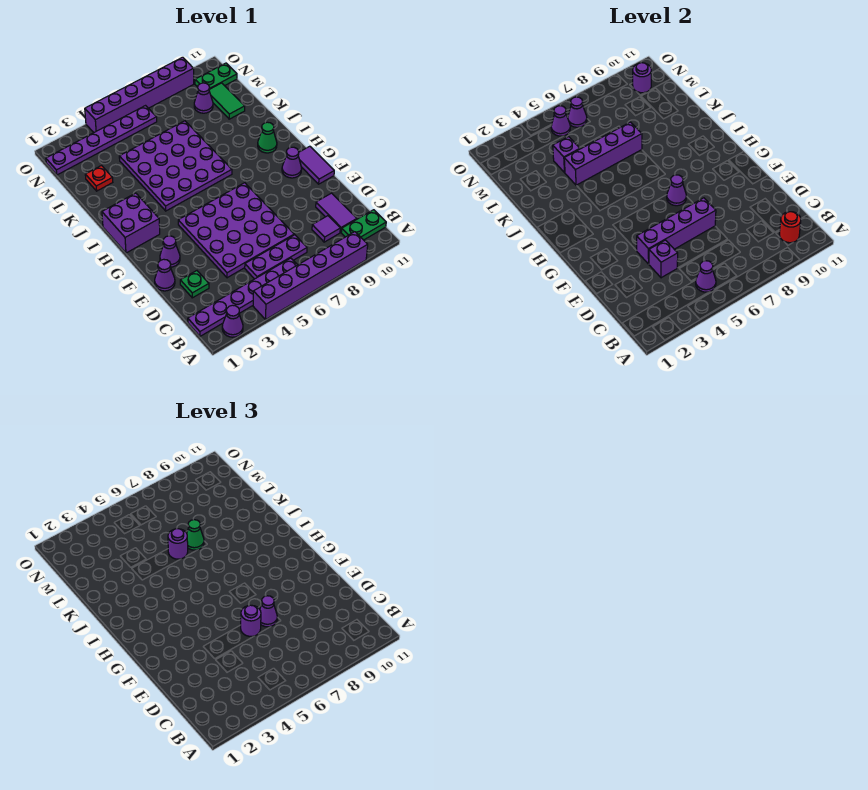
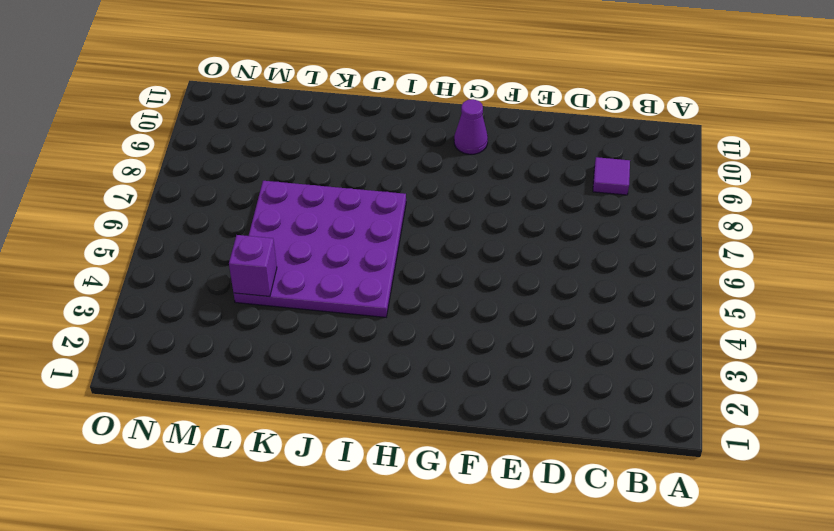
none -> purple cone A2 level 1
none -> purple brick A4:A9 level 1
none -> purple plate B1:B6 level 1
none -> green plate B10:B11 level 1

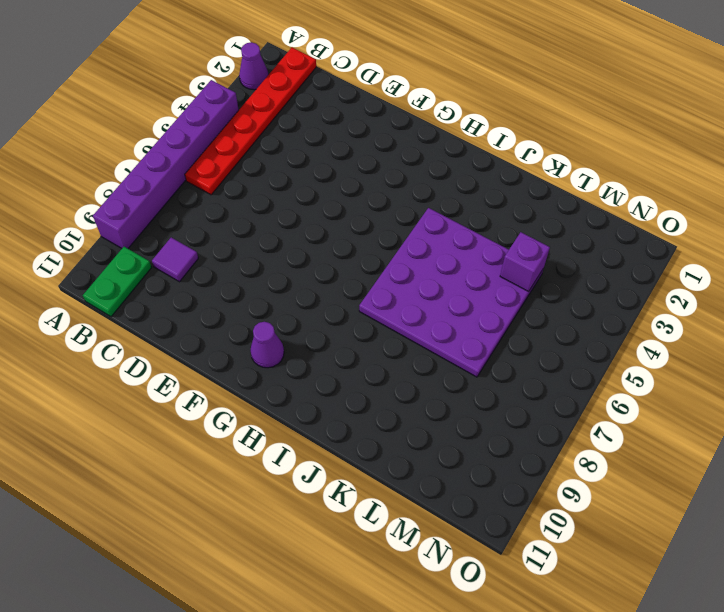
red plate B1:B6 level 1 -> purple plate B1:B6 level 1
none -> purple plate C5:C7 level 1
none -> purple tile C10:D10 level 1
none -> green plate D2 level 1
none -> purple plate D4:G7 level 1

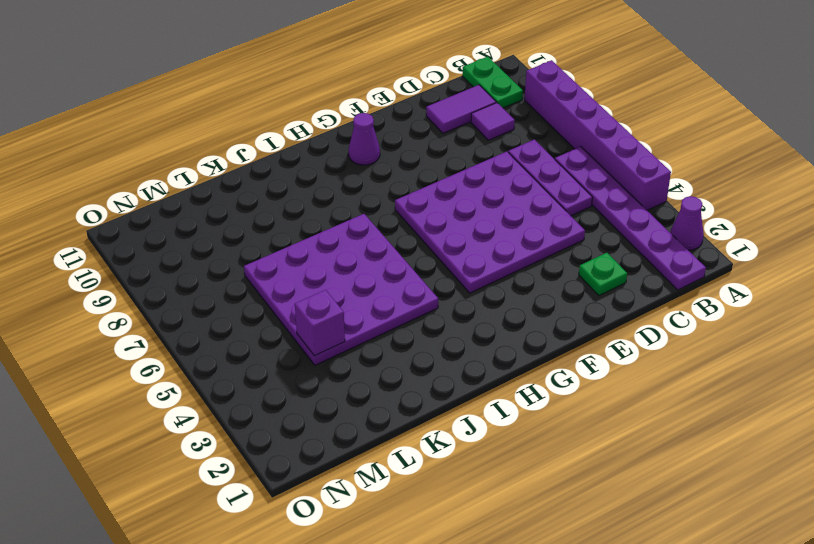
none -> purple cone E1 level 1
none -> purple cone F2 level 1
none -> purple tile F11:G11 level 1
none -> purple brick H1:I2 level 1

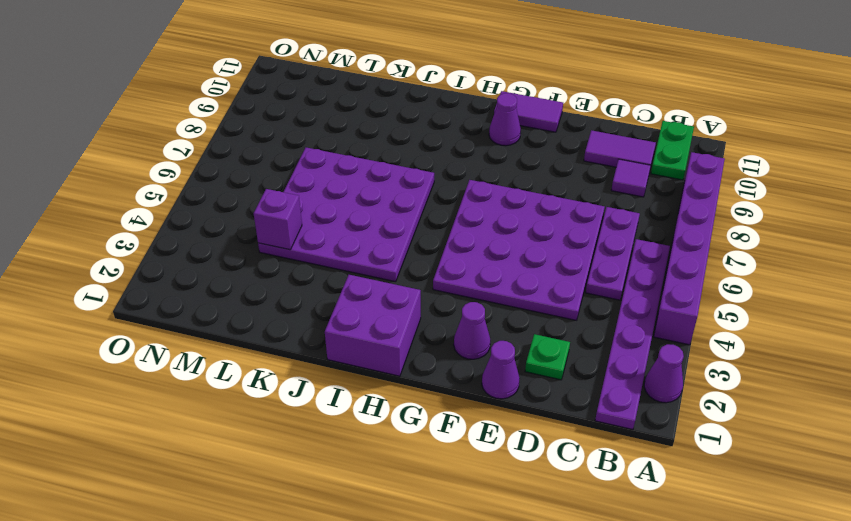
none -> green cone I10 level 1
none -> red plate L2 level 1
none -> green tile L10:M10 level 1
none -> purple cone M9 level 1

